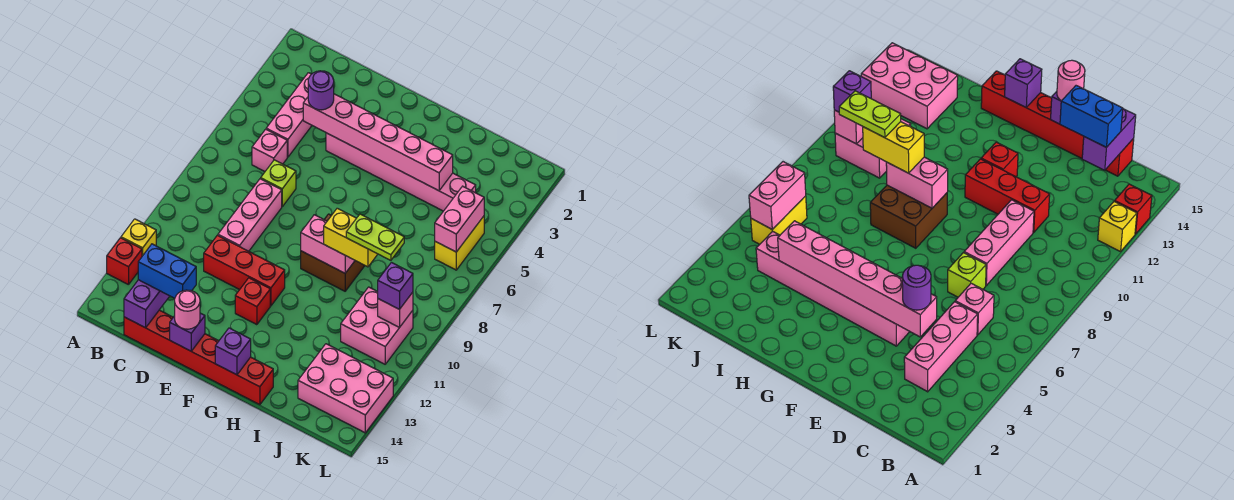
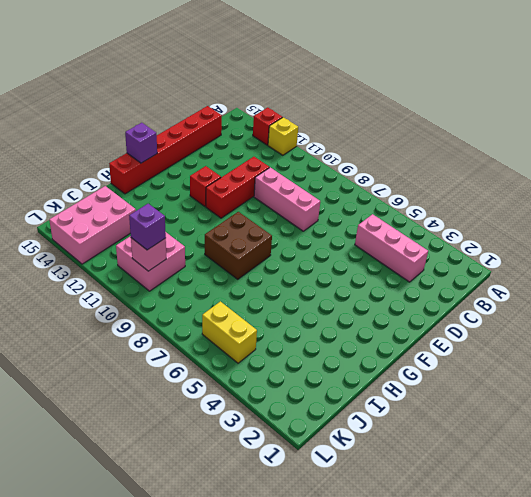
none -> pink brick C6 level 1
none -> lime brick D7 level 1
none -> pink brick E4:J4 level 1

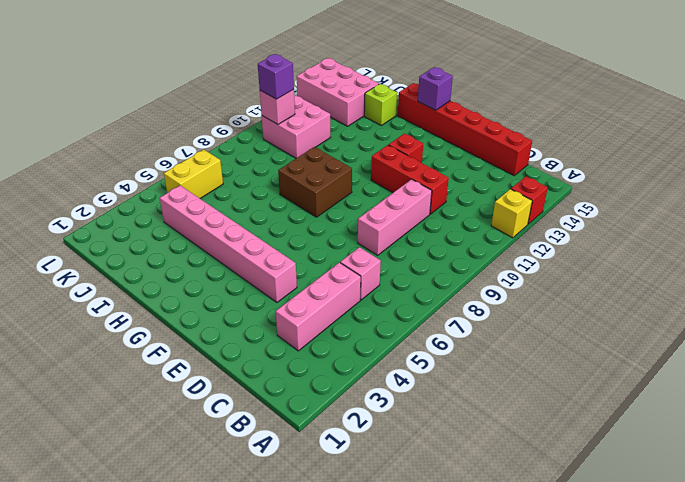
lime brick I14 level 1 -> lime brick D7 level 1
none -> purple brick C14:C15 level 2
none -> pink brick D4:I4 level 2
none -> purple brick E15 level 2

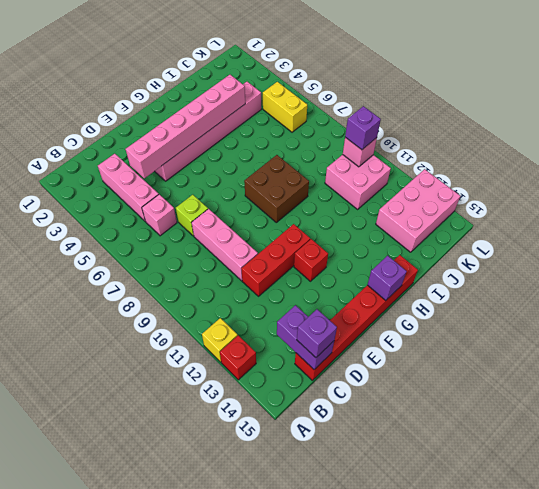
purple brick C15 level 3 -> purple brick E15 level 2
none -> pink brick G9:H9 level 2
none -> pink brick K5:K6 level 2
none -> blue brick C14:D14 level 3

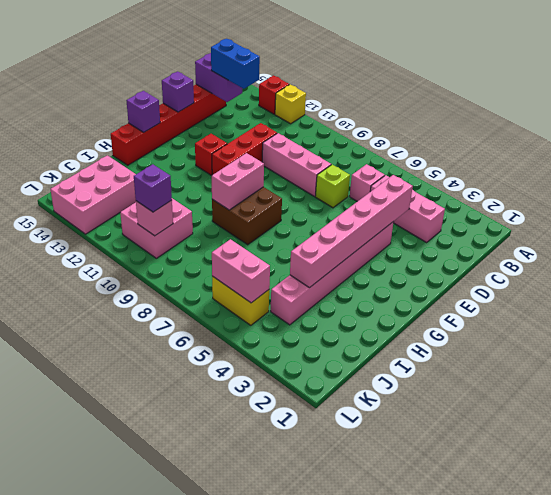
blue brick C13:C14 level 3 -> blue brick C14:D14 level 3
none -> purple round brick D4 level 3
none -> pink round brick E15 level 3
none -> yellow brick H9:I9 level 3

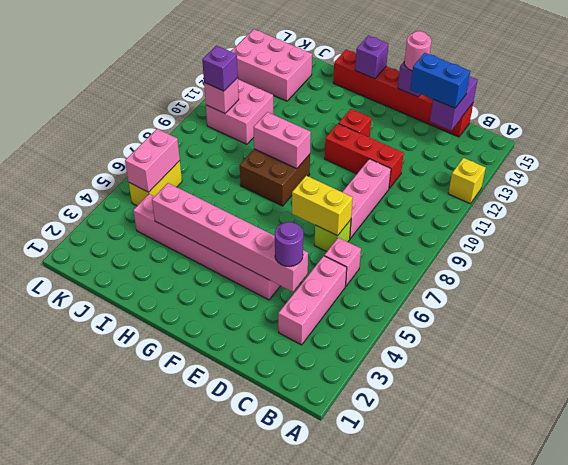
yellow brick D7:E7 level 2 -> yellow brick H9:I9 level 3
none -> red brick A13 level 1
none -> lime plate I9:J9 level 4

